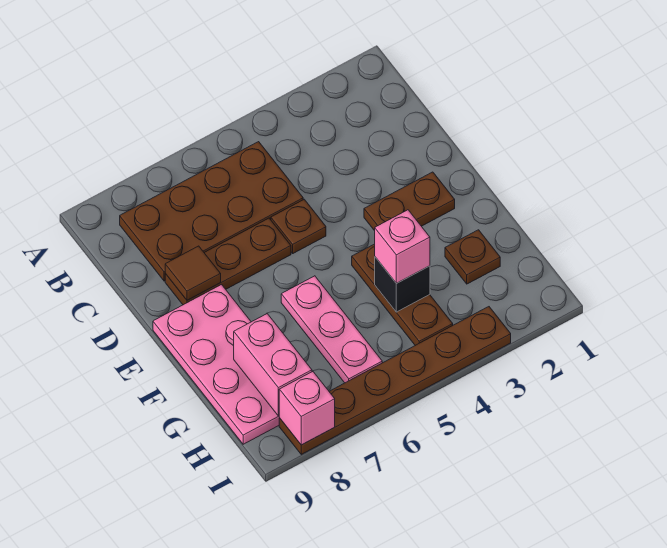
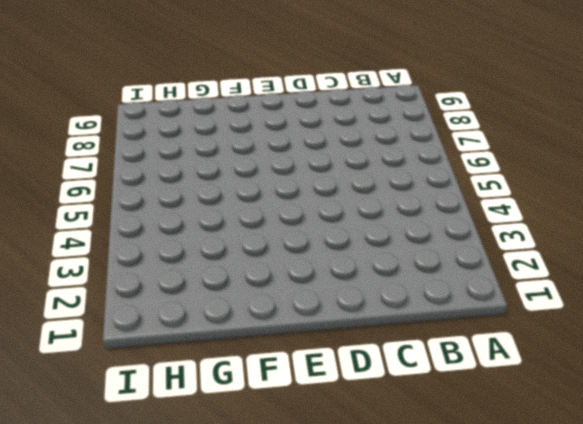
none -> brown plate B5:C8 level 1
none -> brown plate D5 level 1
none -> brown plate D6:D8 level 1

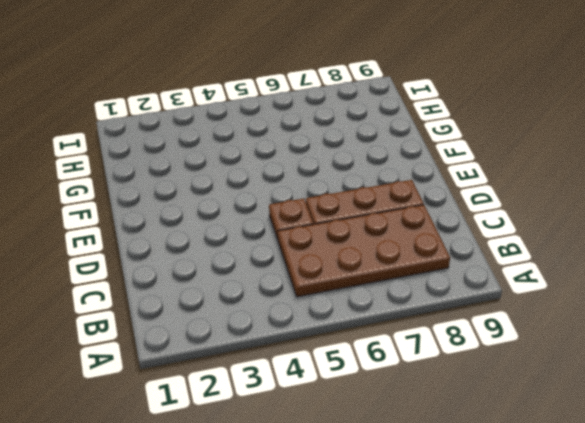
none -> brown plate E2:E3 level 1
none -> pink plate E8:H9 level 1
none -> brown plate F4:H4 level 1

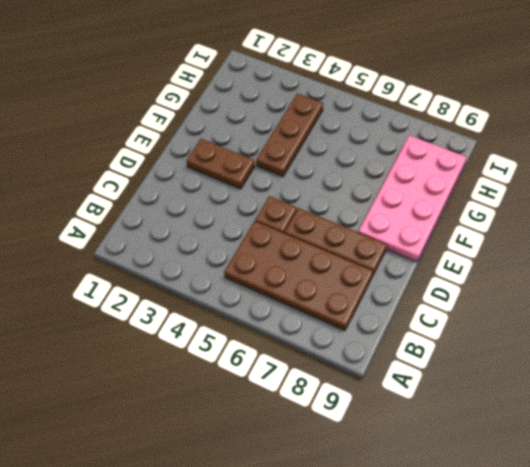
none -> pink plate F6:H6 level 1
none -> brown plate G2 level 1
none -> brown plate I3:I8 level 1

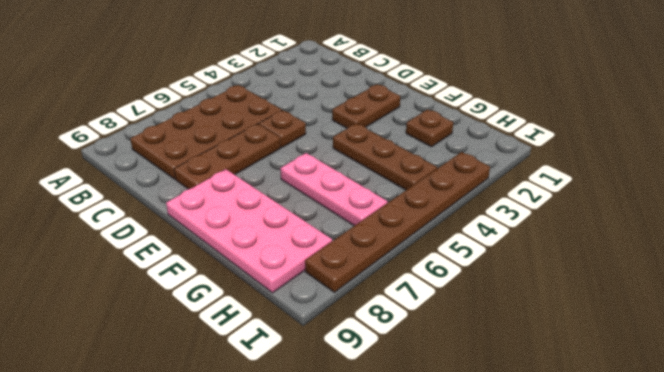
none -> brown tile D8 level 2
none -> black brick G4 level 2
none -> pink brick G8:H8 level 2

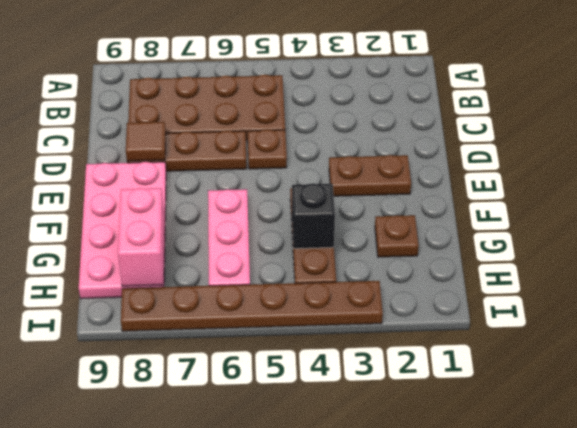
none -> pink brick I8 level 2
none -> pink brick G4 level 3

